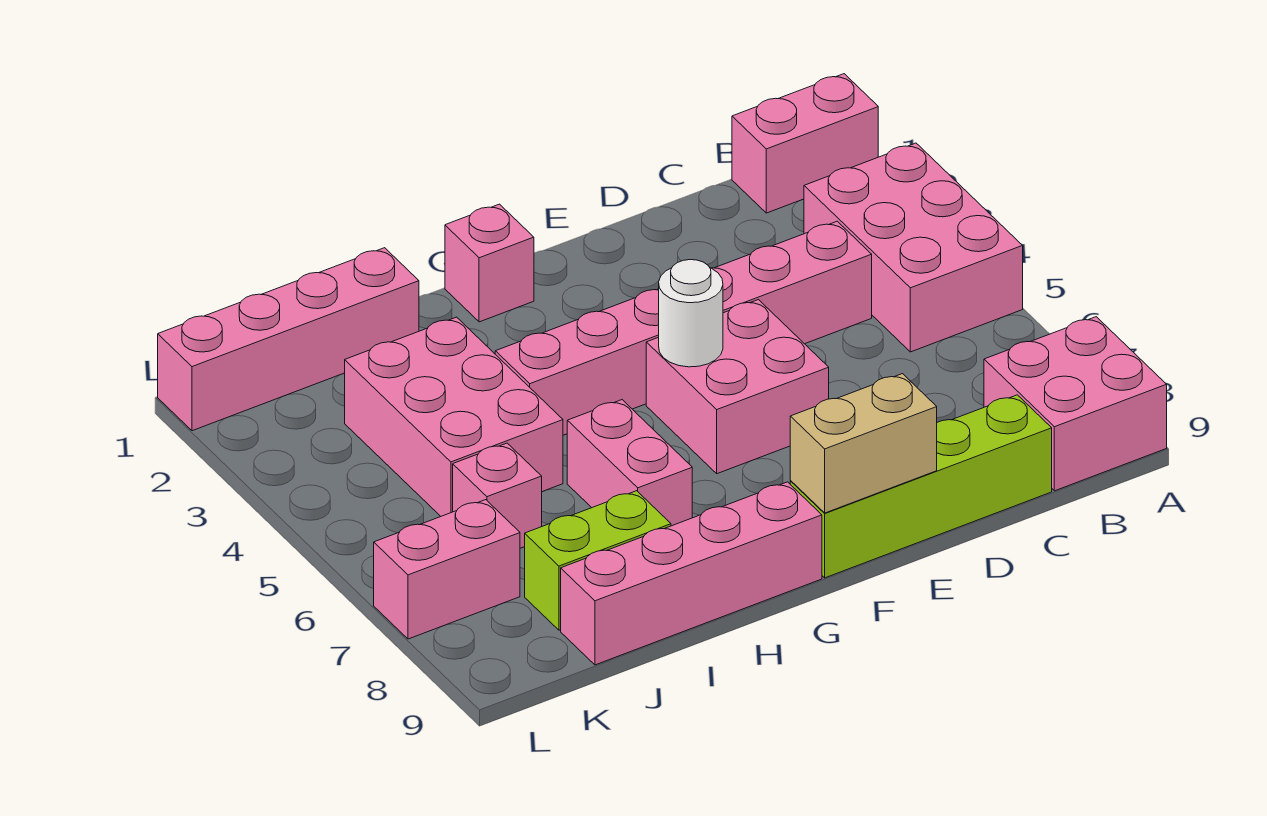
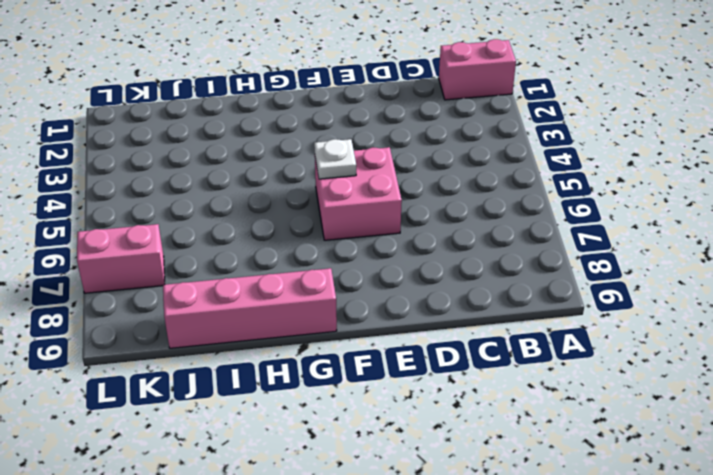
white plate F5 level 2 -> white round brick F5 level 2
none -> pink brick A3:B5 level 1
none -> pink brick A8:B9 level 1
none -> pink brick C4:H4 level 1

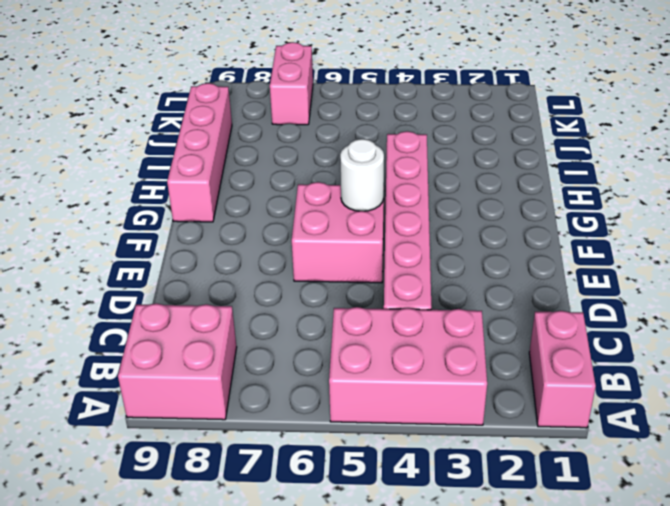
none -> lime brick C9:F9 level 1
none -> pink brick G1 level 1
none -> pink brick H6:H7 level 1

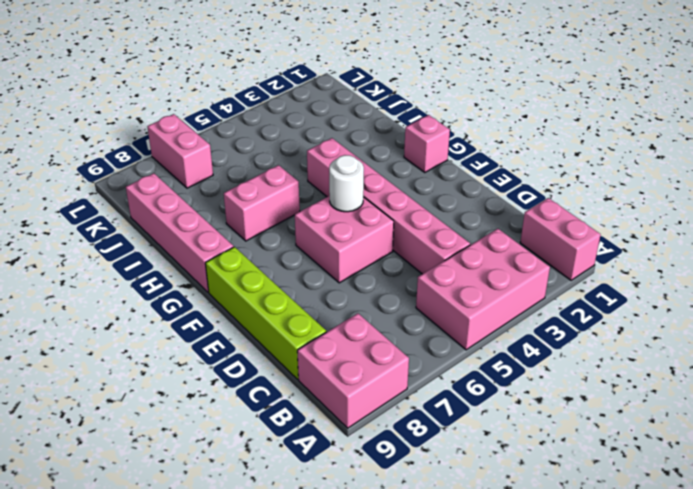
none -> pink brick I1:L1 level 1
none -> pink brick I3:J5 level 1
none -> lime brick I8:J8 level 1

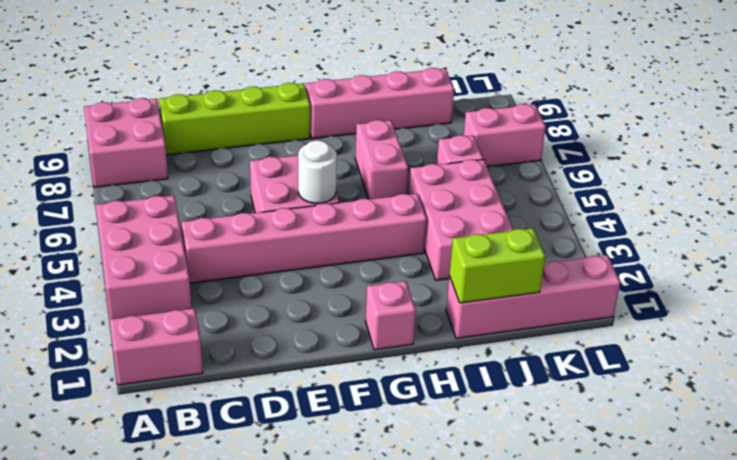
lime brick I1:J1 level 2 -> lime brick I8:J8 level 1
none -> tan brick E9:F9 level 2

